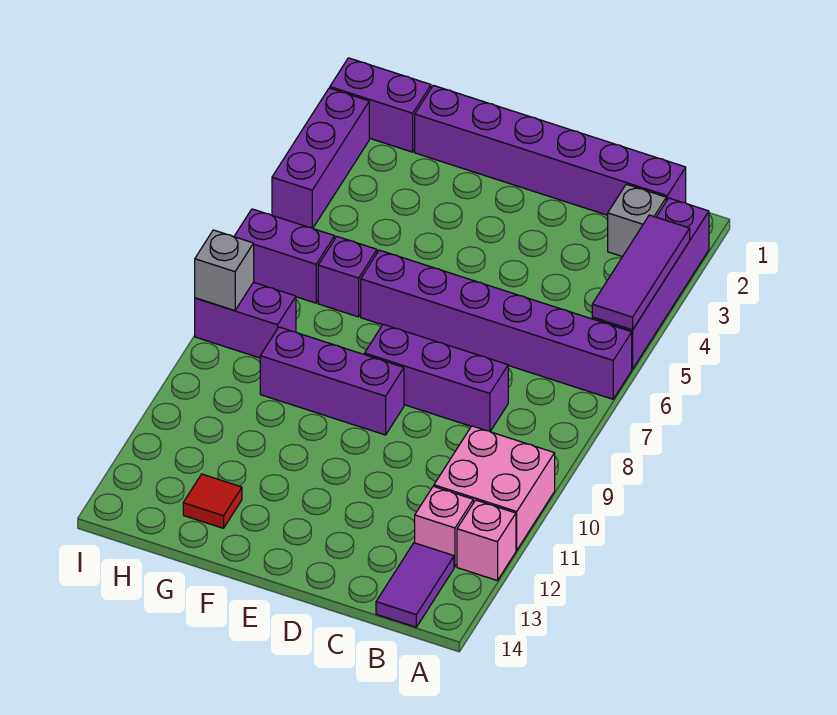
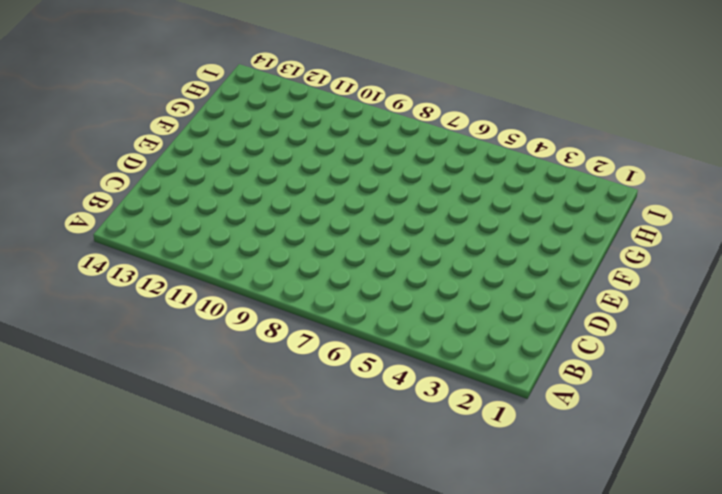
none -> purple brick A2:A5 level 1
none -> purple brick A6:F6 level 1
none -> pink brick A10:B11 level 1

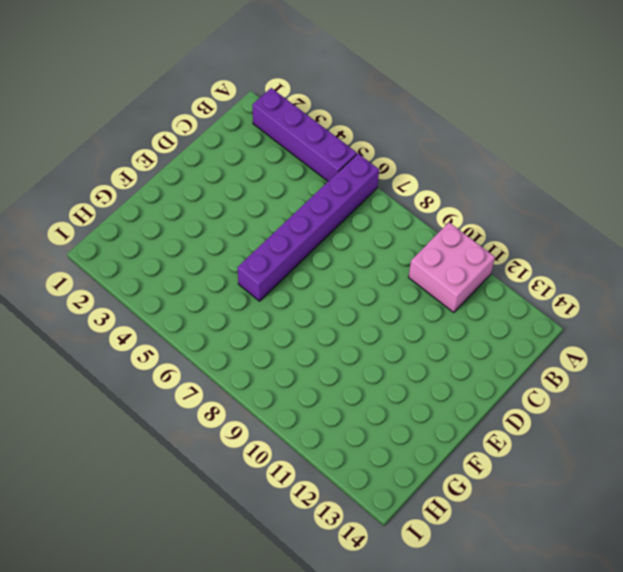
none -> pink brick A12 level 1
none -> purple brick B1:G1 level 1
none -> grey brick B2 level 1

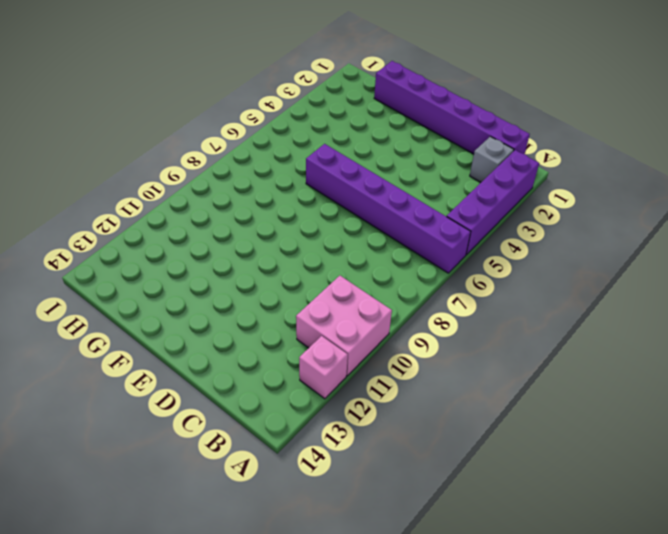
none -> pink brick B12 level 1
none -> purple tile B13:B14 level 1
none -> purple brick C8:E8 level 1

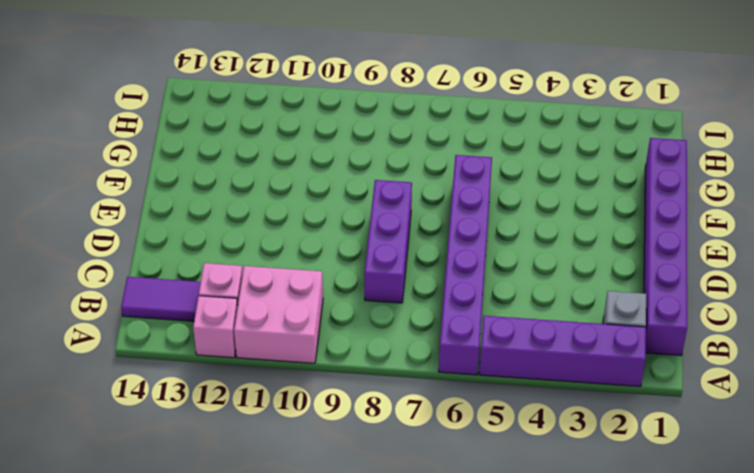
none -> purple brick E9:G9 level 1
none -> purple brick G6 level 1
none -> red tile G13 level 1

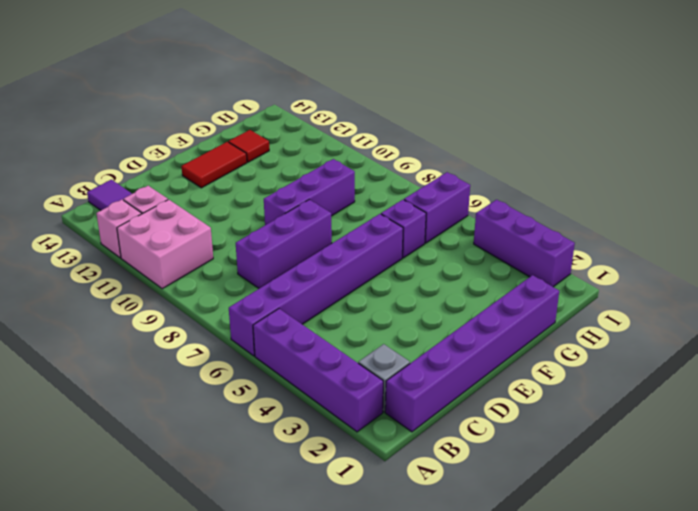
red tile E13:F13 level 1 -> none
none -> purple brick H1:I1 level 1
none -> purple brick H8:I8 level 1
none -> purple tile A3:A5 level 2

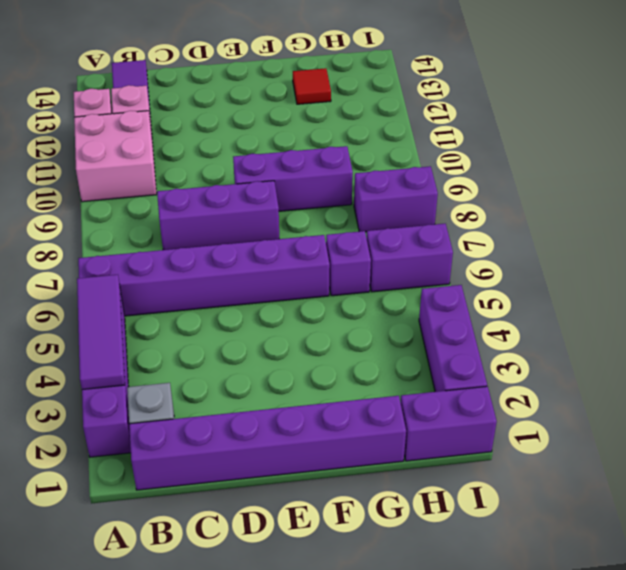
none -> grey brick I8 level 2

